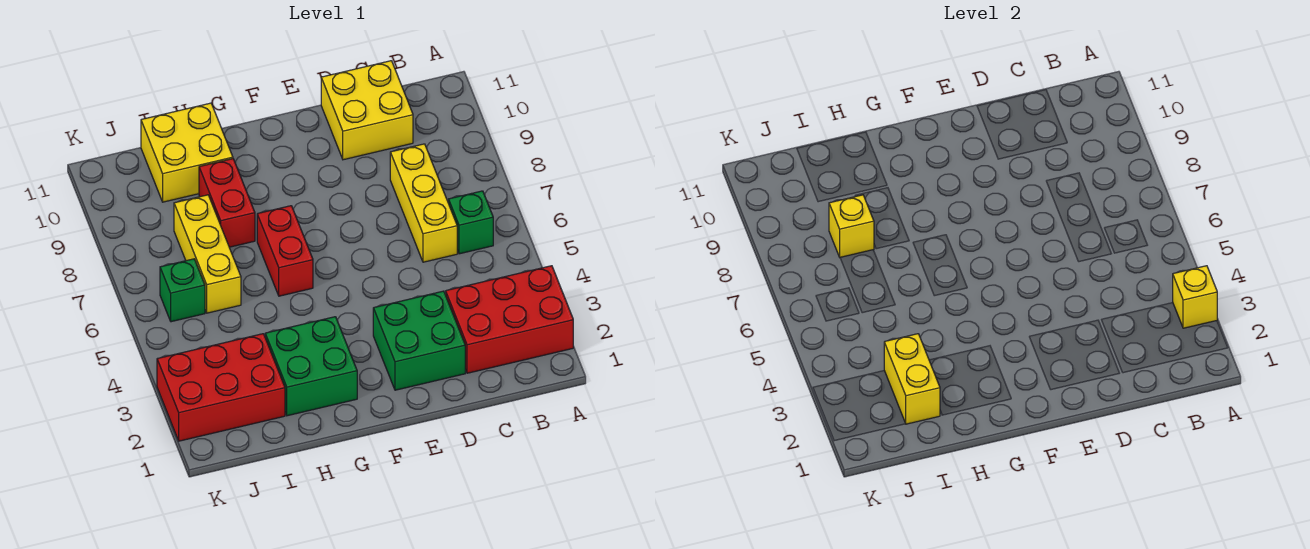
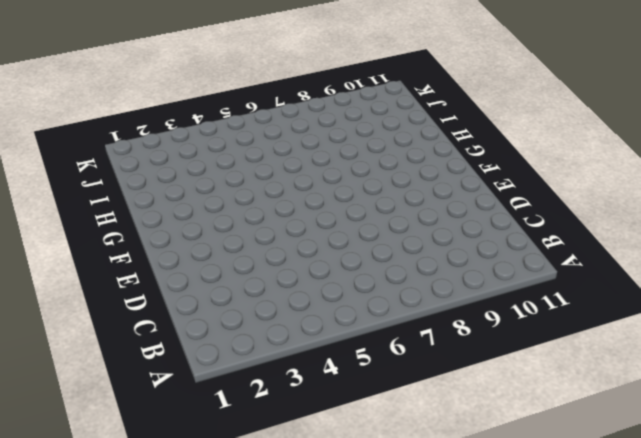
none -> red brick A2:C3 level 1
none -> green brick B6 level 1
none -> yellow brick C6:C8 level 1

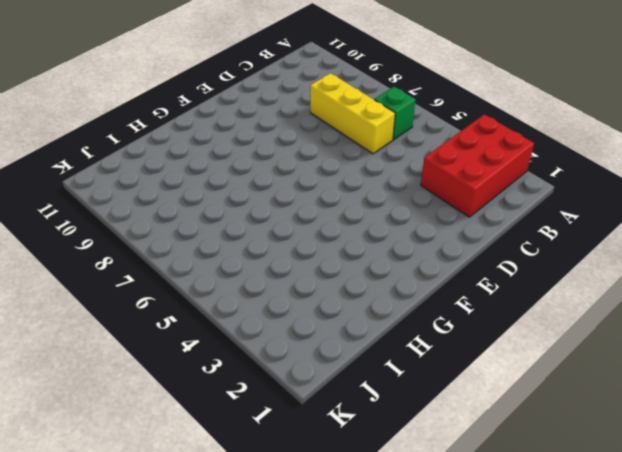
none -> yellow brick C10:D11 level 1
none -> green brick D2:E3 level 1
none -> green brick G2:H3 level 1

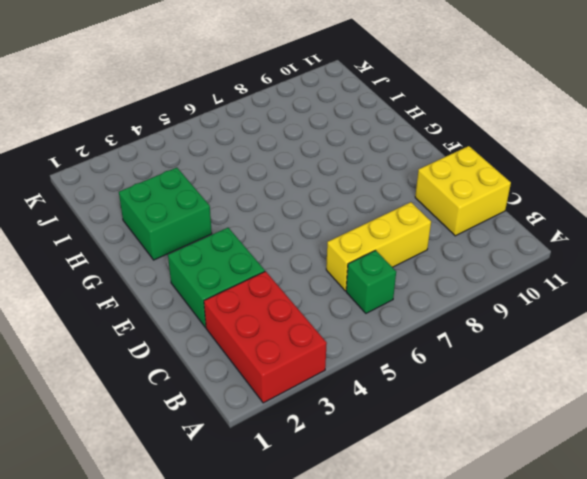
none -> red brick G6:G7 level 1
none -> red brick H8:H9 level 1
none -> yellow brick H10:I11 level 1

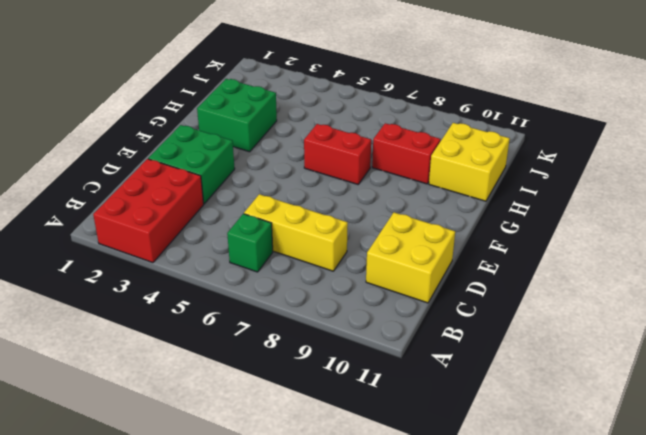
none -> red brick I2:K3 level 1
none -> yellow brick I6:I8 level 1
none -> green brick J6 level 1

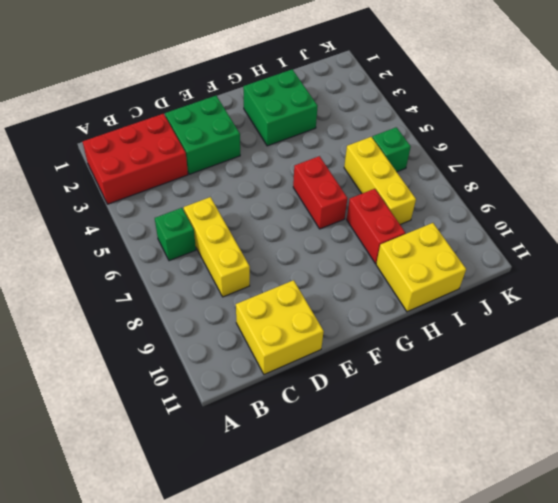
none -> red brick I2:K3 level 1
none -> yellow brick A3 level 2
none -> yellow brick I2:I3 level 2

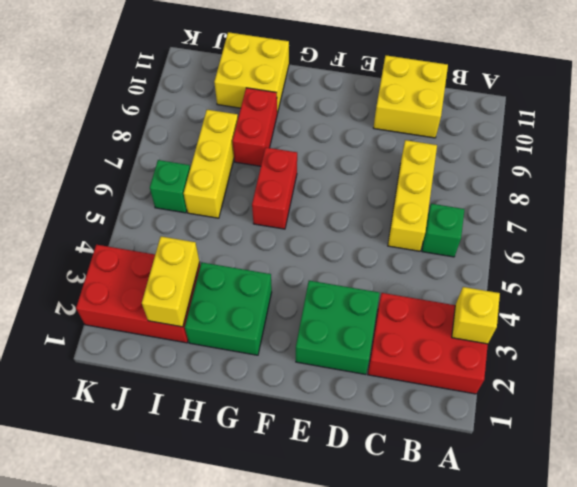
none -> yellow brick I8 level 2

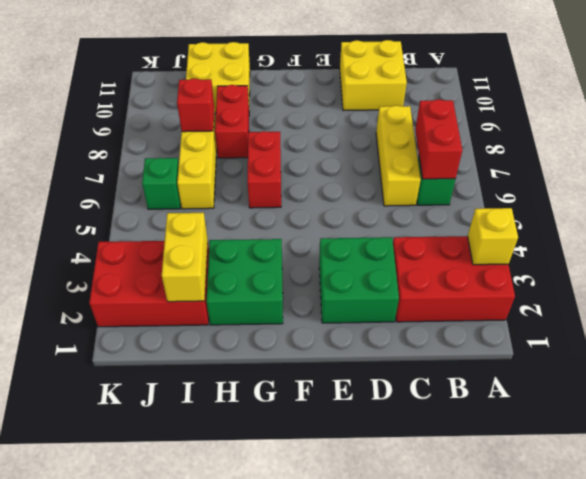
red brick B6:B7 level 2 -> none
red brick I8 level 2 -> yellow brick I8 level 2

